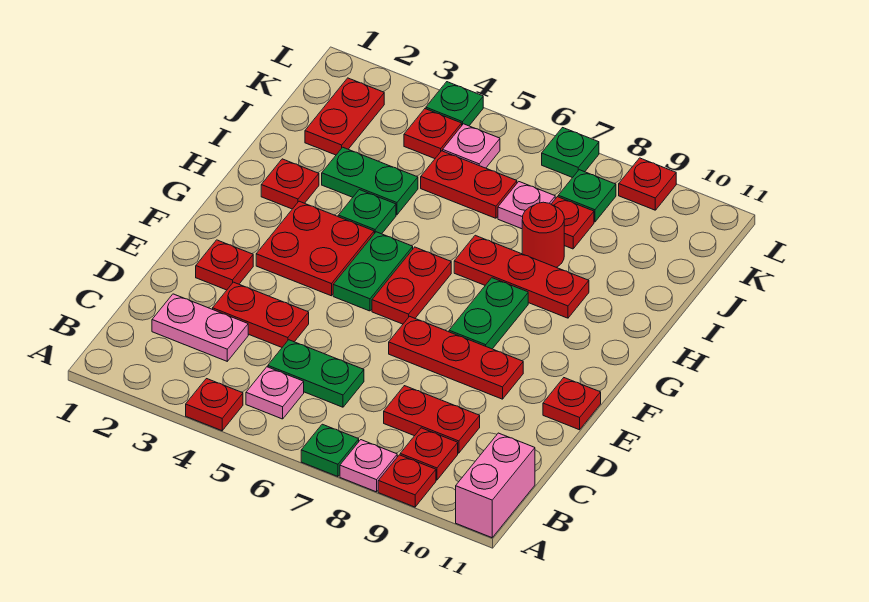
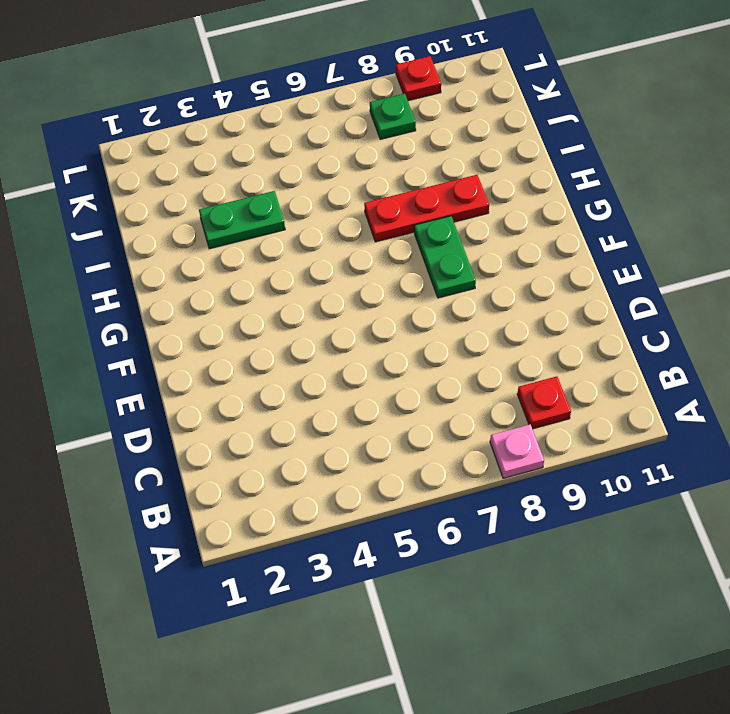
none -> red plate A4 level 1
none -> green plate A7 level 1
none -> red plate A9 level 1
none -> pink brick A11:B11 level 1

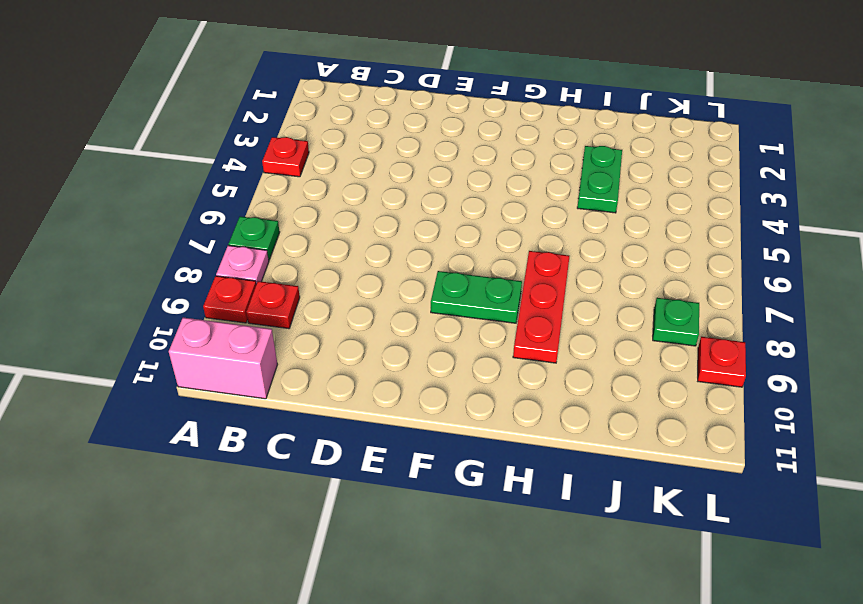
none -> pink plate B5 level 1
none -> pink plate C2:C3 level 1
none -> green plate C5:C6 level 1
none -> red plate C8:C9 level 1

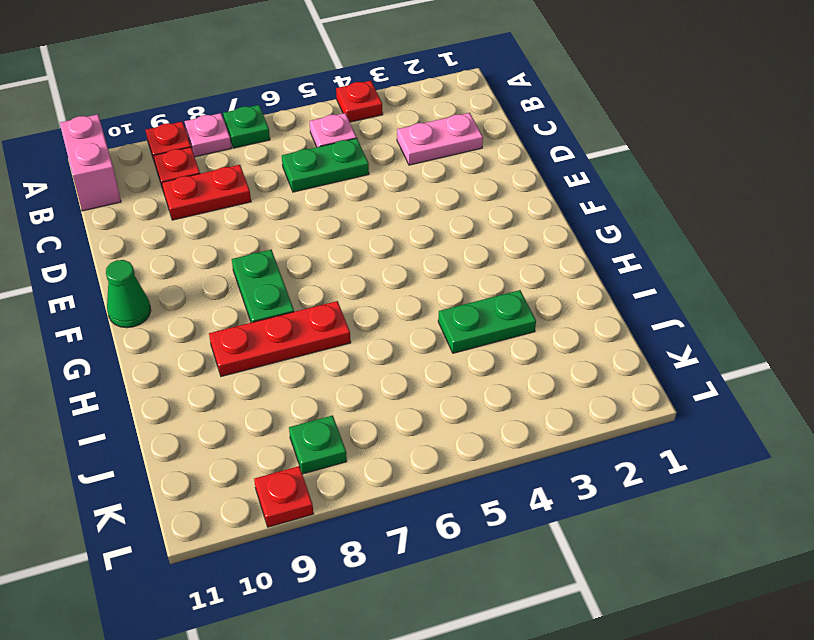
green cone F11 level 1 -> none
none -> red plate D3:D4 level 1
none -> red plate E2 level 1
none -> red plate E7:E9 level 1
none -> red plate E11 level 1

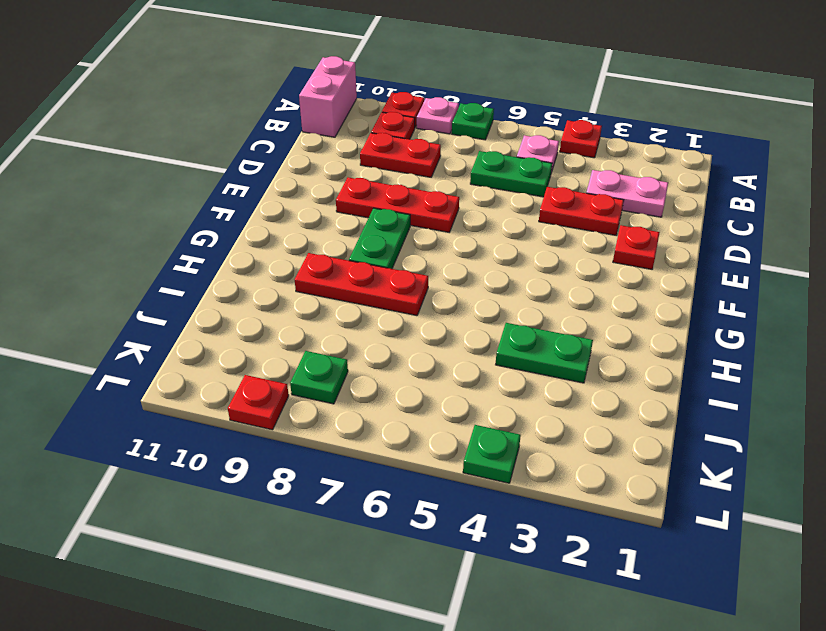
none -> red plate E11 level 1
none -> red plate F3:G4 level 1
none -> green plate F5:G5 level 1
none -> red plate F6:G6 level 1

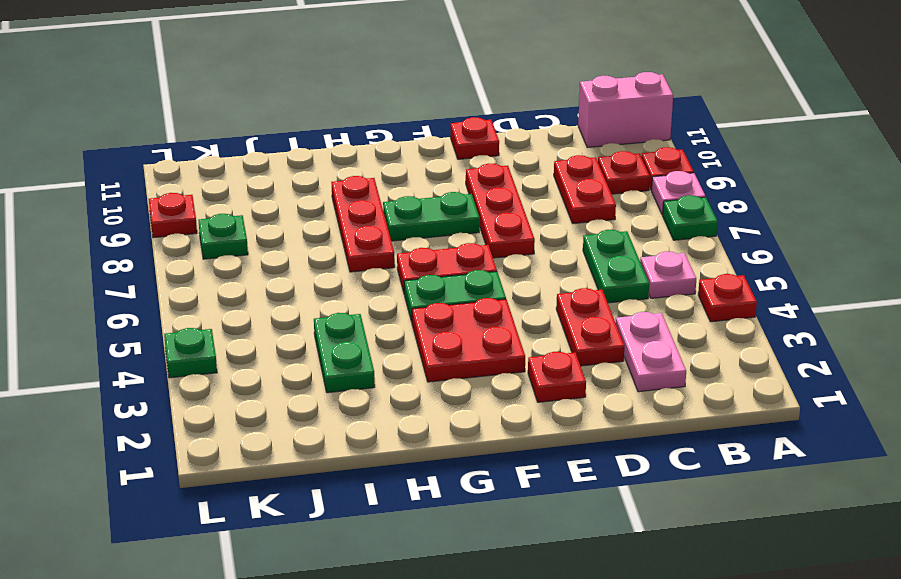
none -> red plate H2 level 1
none -> green plate H4 level 1
none -> red round brick I8 level 1
none -> red plate J2:K2 level 1

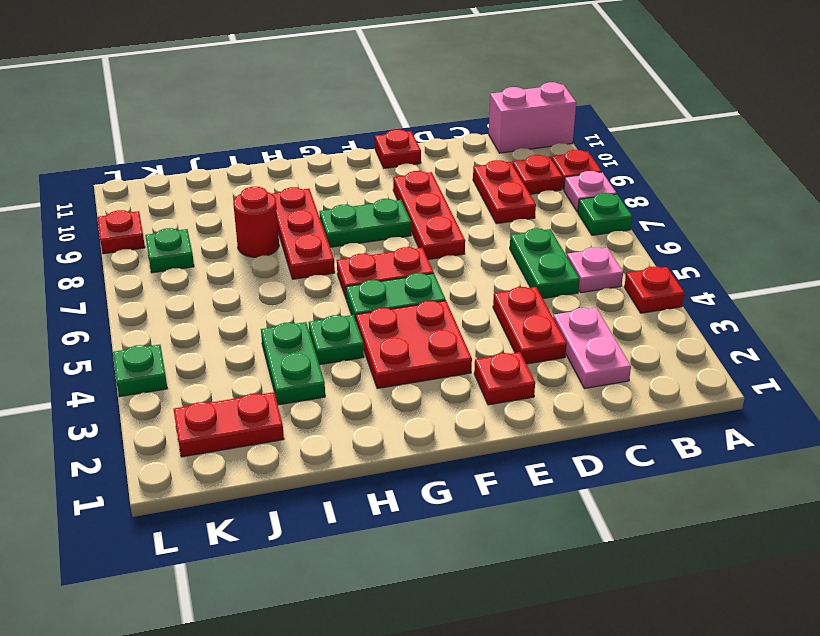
none -> red plate H2 level 1
none -> red plate J5:J6 level 1
none -> pink plate J7 level 1
none -> red plate J8 level 1

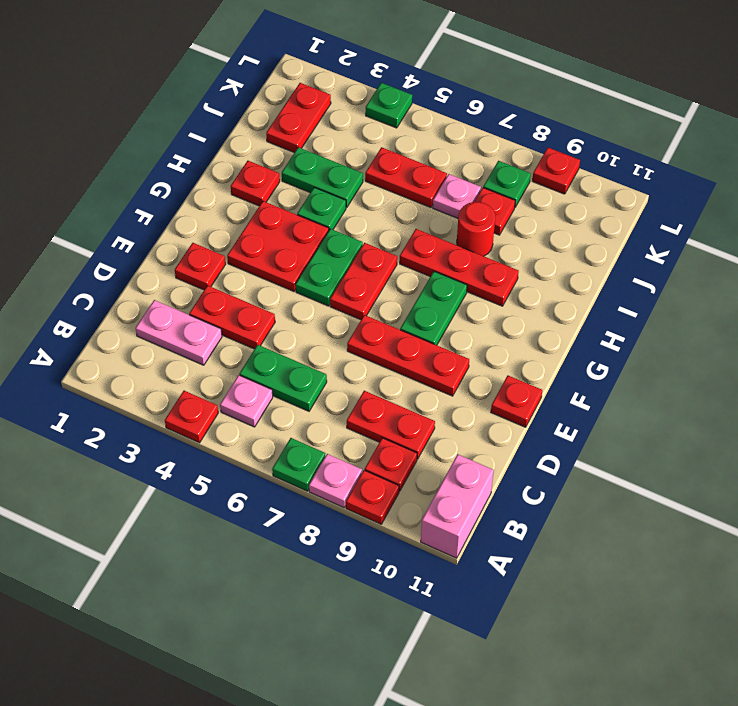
none -> red plate K4 level 1
none -> pink plate K5 level 1
none -> green plate L7 level 1

